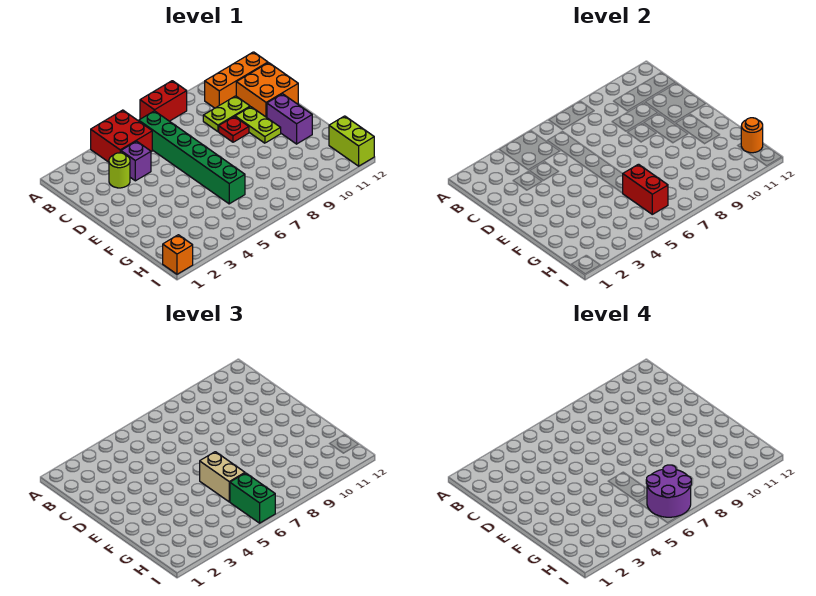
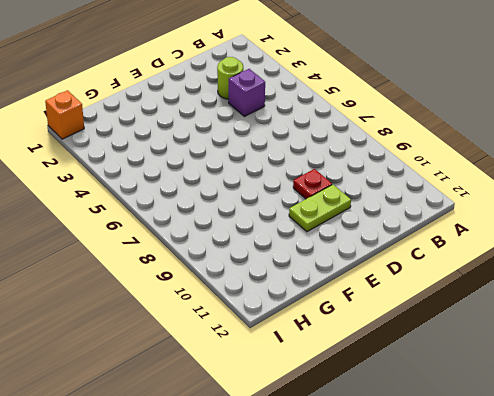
none -> red brick A4:B5 level 1
none -> red brick A7:A8 level 1
none -> green brick B6:G6 level 1

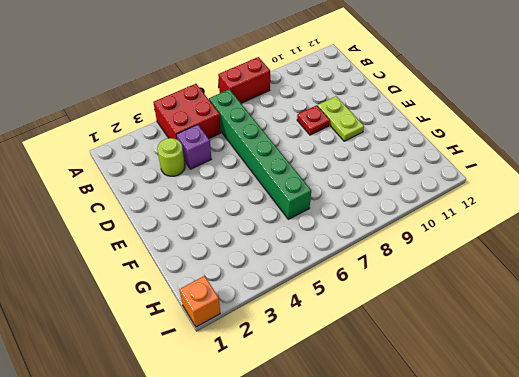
none -> orange brick B10:B12 level 1
none -> lime plate C9:C10 level 1
none -> orange brick C11:D12 level 1

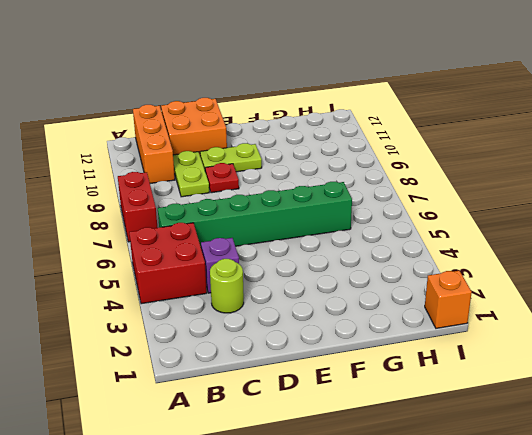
none -> purple brick E11:F11 level 1
none -> lime brick H12:I12 level 1
none -> red brick G6:H6 level 2

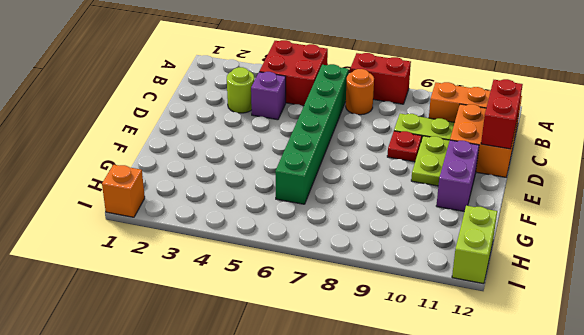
orange round brick B7 level 1 -> orange round brick H12 level 2
red brick C12:D12 level 2 -> red brick G6:H6 level 2
none -> tan brick F6:G6 level 3
none -> green brick H6:I6 level 3
none -> purple round brick H6:I7 level 4

